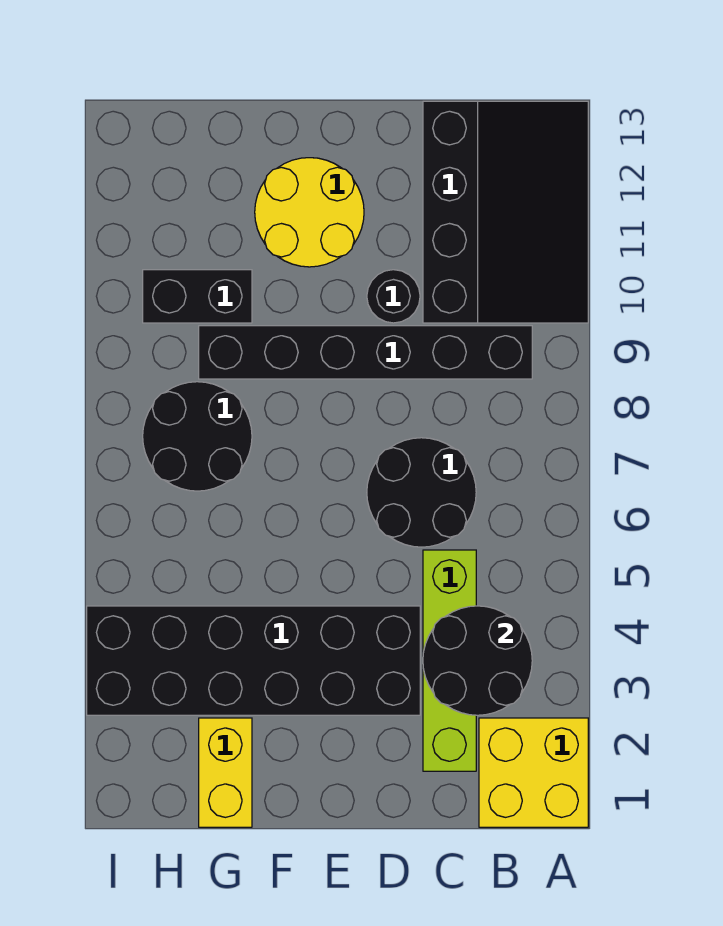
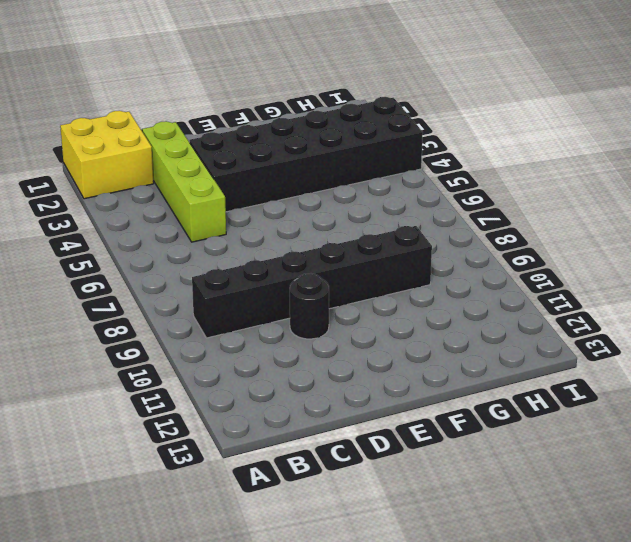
none -> black slope A10:C13 level 1 top C
none -> black round brick C6:D7 level 1
none -> yellow round brick E11:F12 level 1

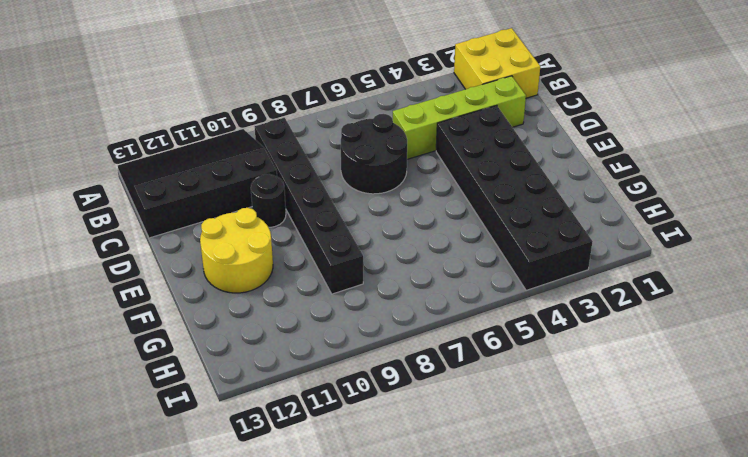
none -> yellow brick G1:G2 level 1
none -> black round brick G7:H8 level 1
none -> black brick G10:H10 level 1

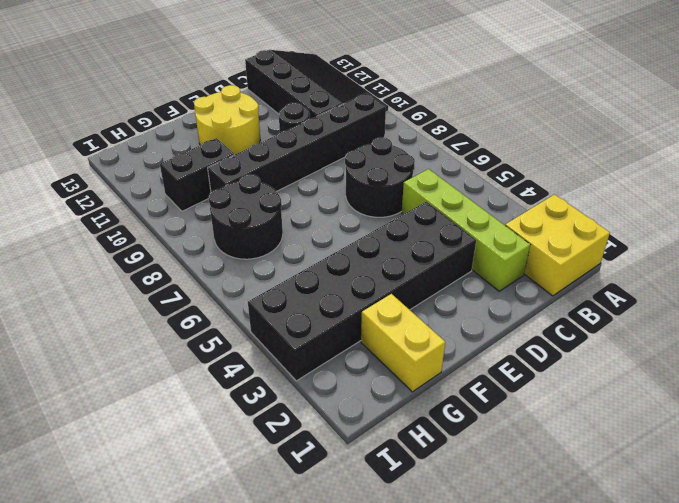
none -> black round brick B3:C4 level 2

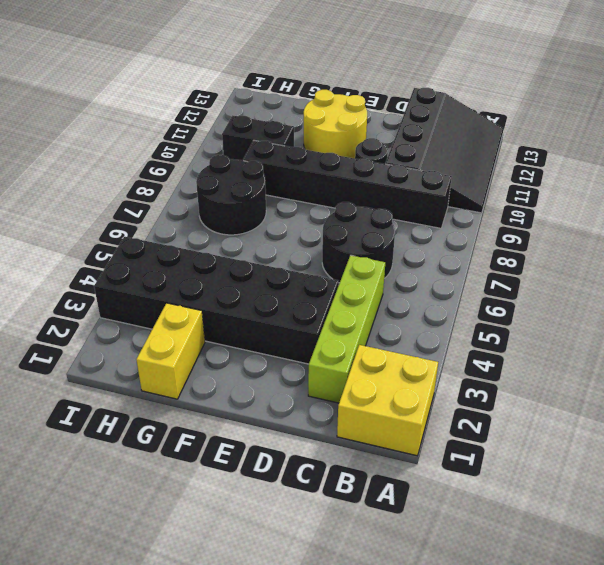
none -> black round brick B3:C4 level 2

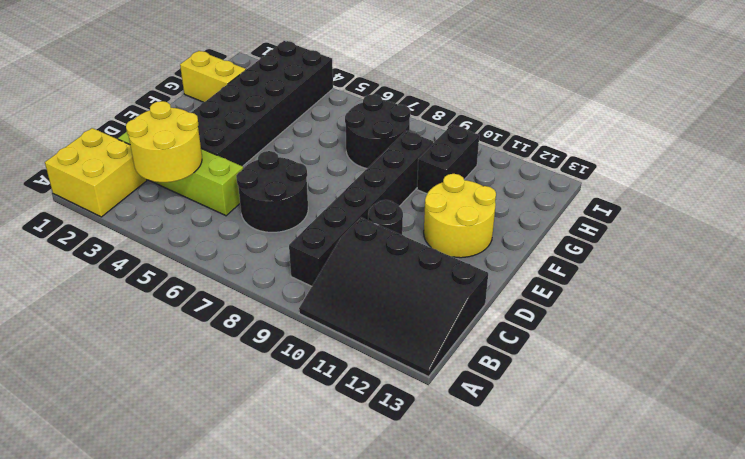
yellow round brick B3:C4 level 2 -> black round brick B3:C4 level 2

